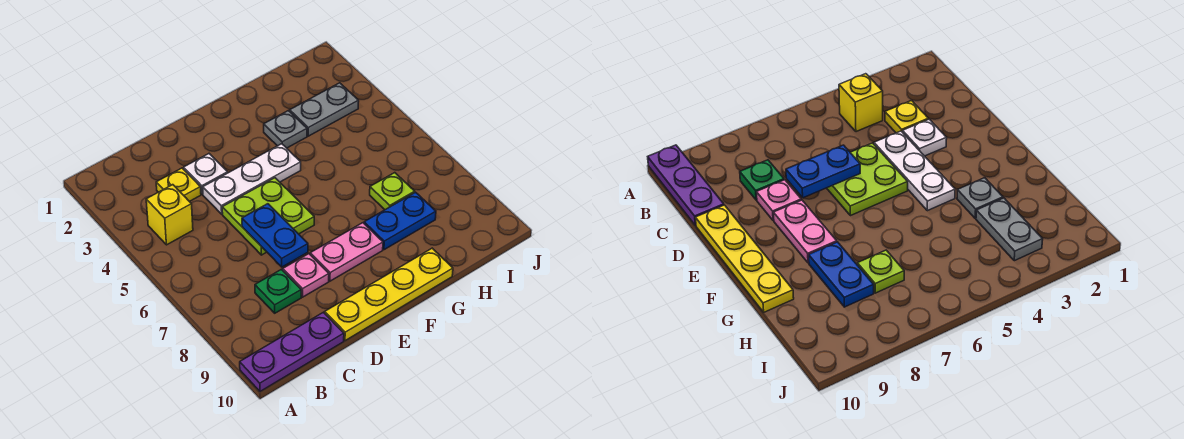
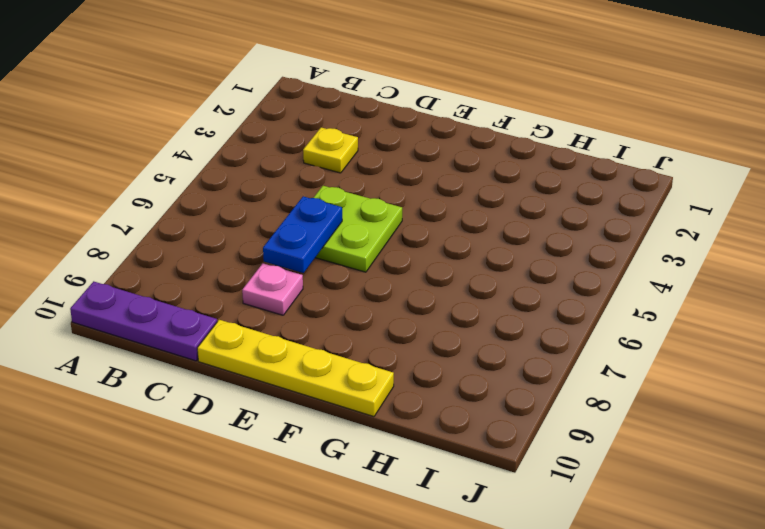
none -> yellow brick B4 level 1
none -> green plate C8 level 1
none -> white plate D3 level 1

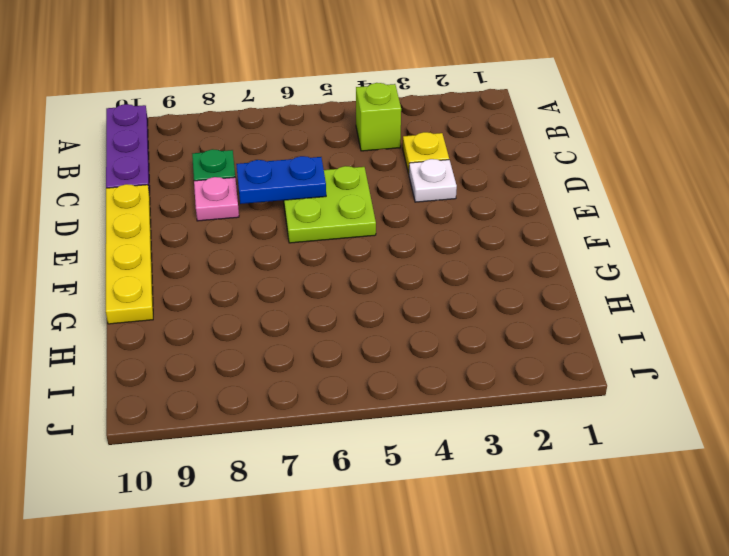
lime brick B4 level 1 -> yellow brick B4 level 1
none -> white plate D4:F4 level 1
none -> pink plate E8:F8 level 1
none -> grey plate G3 level 1

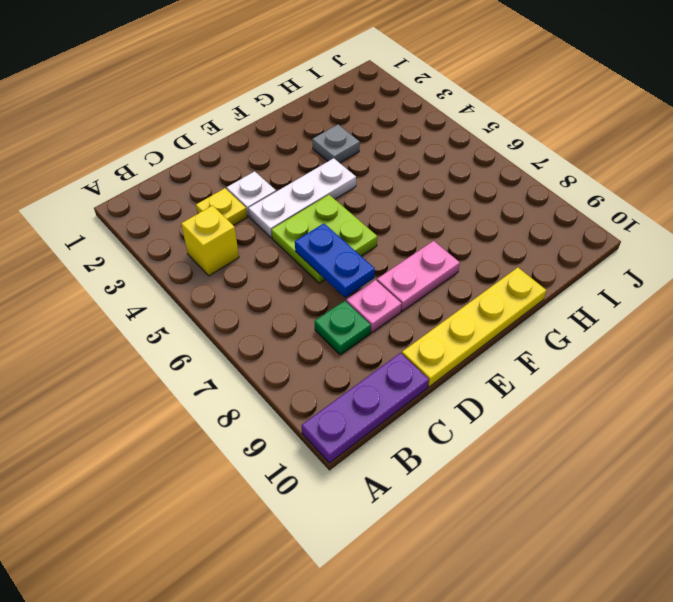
none -> blue plate G8:H8 level 1
none -> grey plate H3:I3 level 1
none -> lime plate H7 level 1

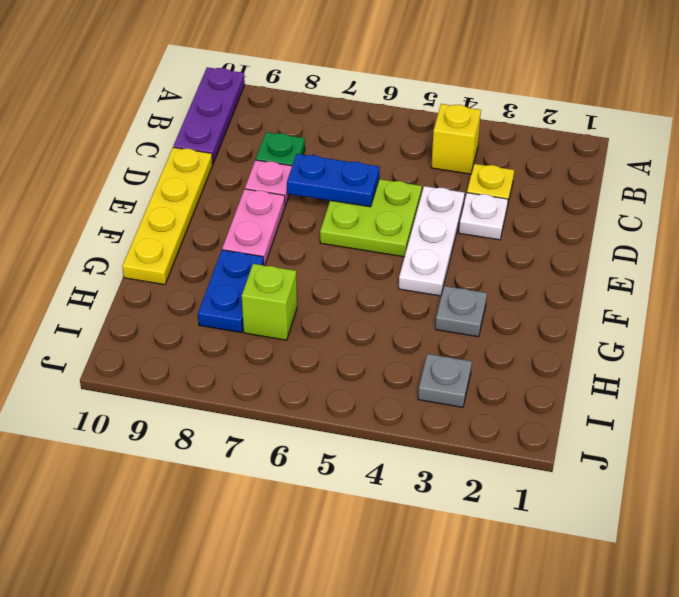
lime brick H7 level 1 -> lime plate H7 level 1
grey plate I3 level 1 -> grey plate H3:I3 level 1

